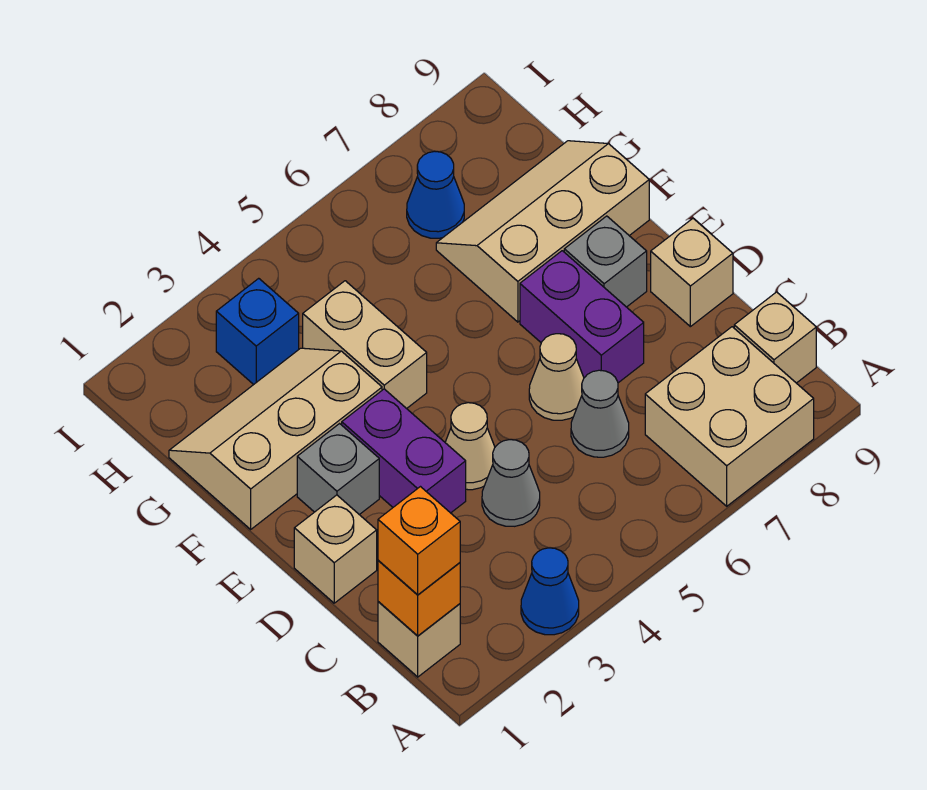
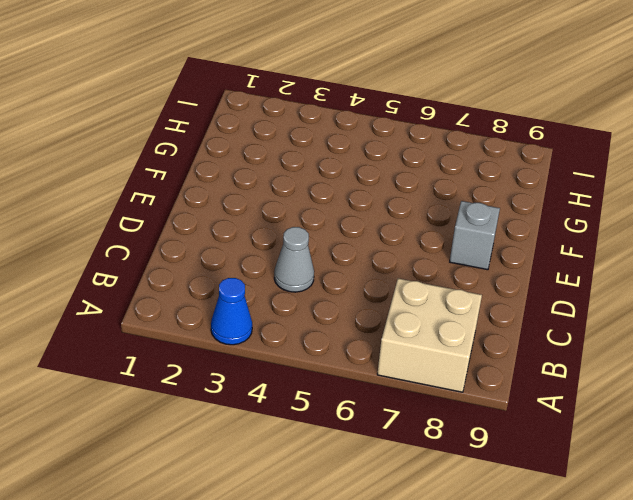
none -> tan brick B1 level 1
none -> tan brick B9 level 1
none -> grey cone C6 level 1

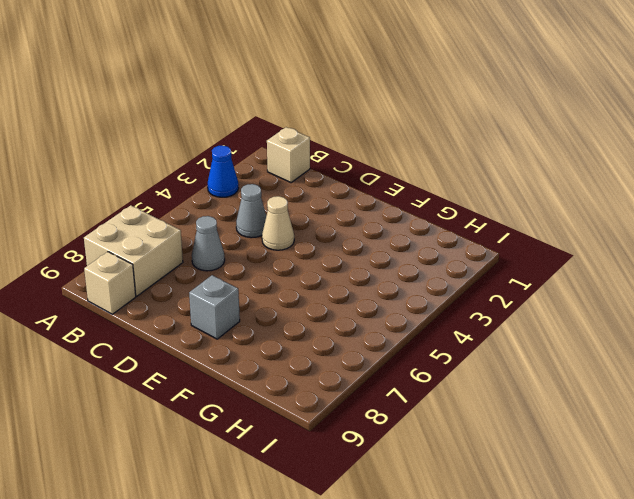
none -> tan brick D1 level 1
none -> purple brick D3:E3 level 1
none -> tan cone D6 level 1

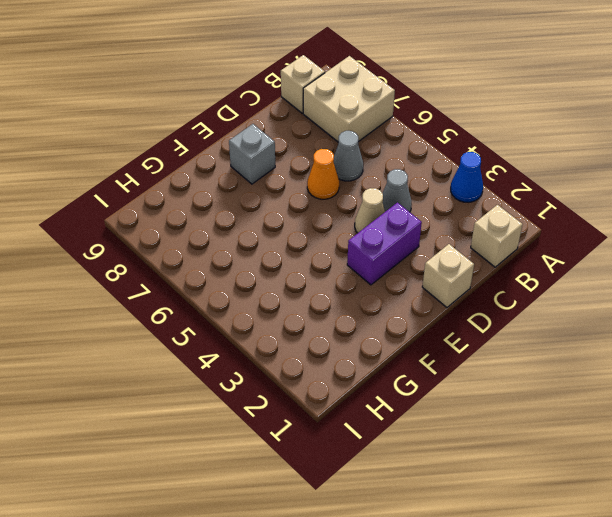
orange cone D6 level 1 -> tan cone D6 level 1
none -> purple brick D7:E7 level 1
none -> tan brick D9 level 1
none -> grey brick E2 level 1

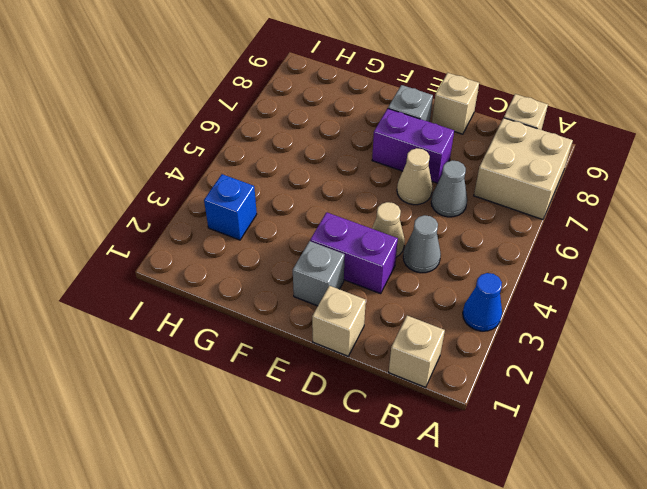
none -> tan slope F1:G3 level 1 top F
none -> tan brick F4:G4 level 1
none -> tan slope F7:G9 level 1 top F

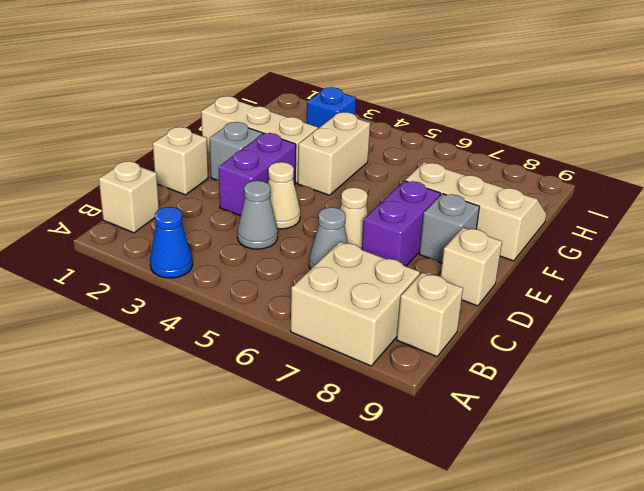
none -> blue cone H7 level 1
none -> orange brick B1 level 2
none -> orange brick B1 level 3

